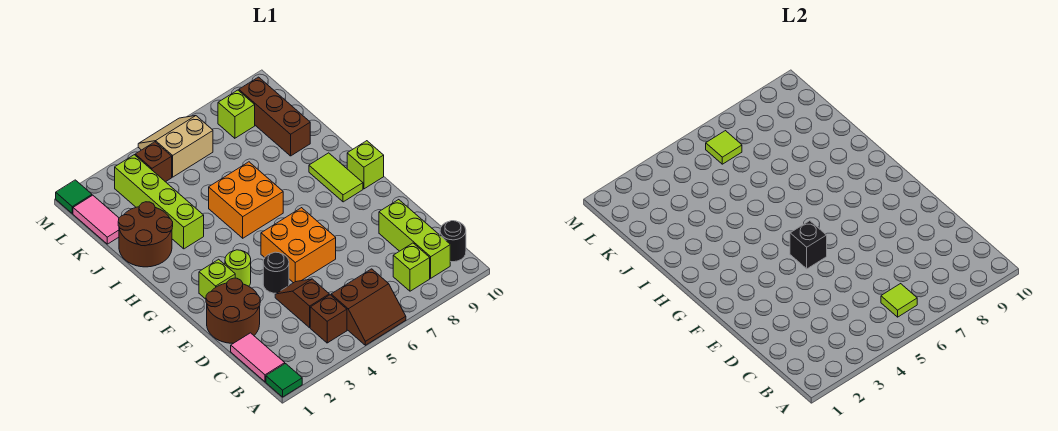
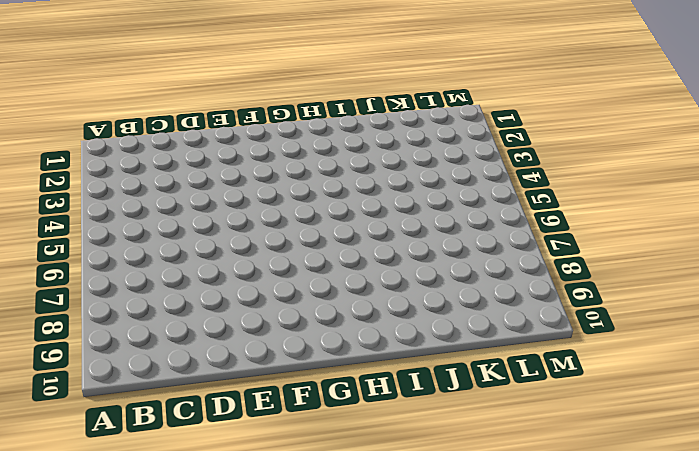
none -> green tile A1 level 1
none -> brown slope A5:B6 level 1 top B
none -> pink tile B1:C1 level 1

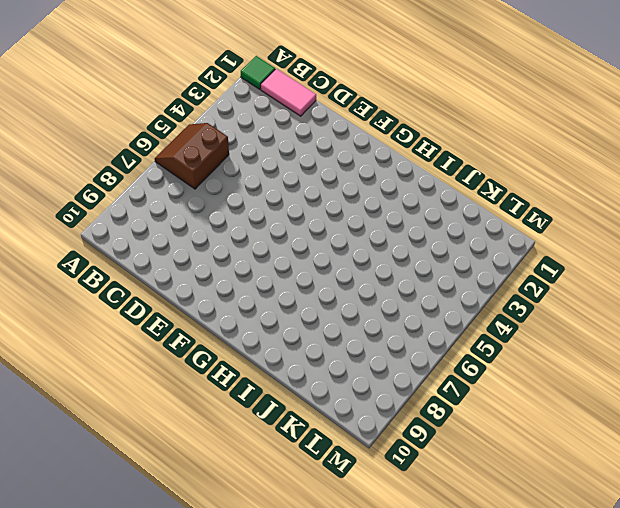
none -> brown brick B4 level 1
none -> lime brick B8 level 1
none -> lime brick B9:D9 level 1

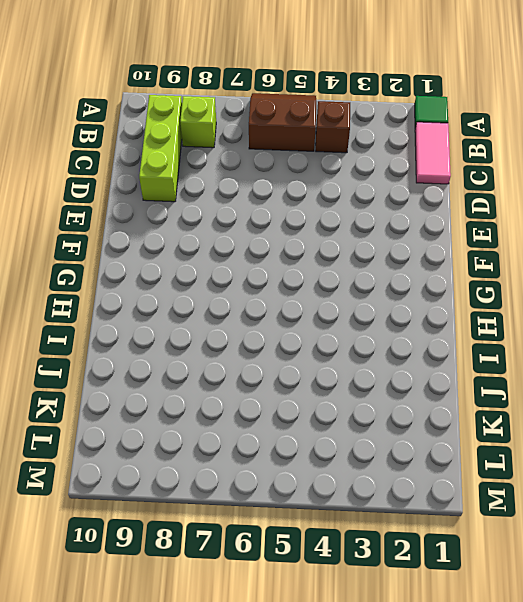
none -> black round brick B10 level 1
none -> brown slope C4:D4 level 1 top C
none -> brown round brick D1:E2 level 1

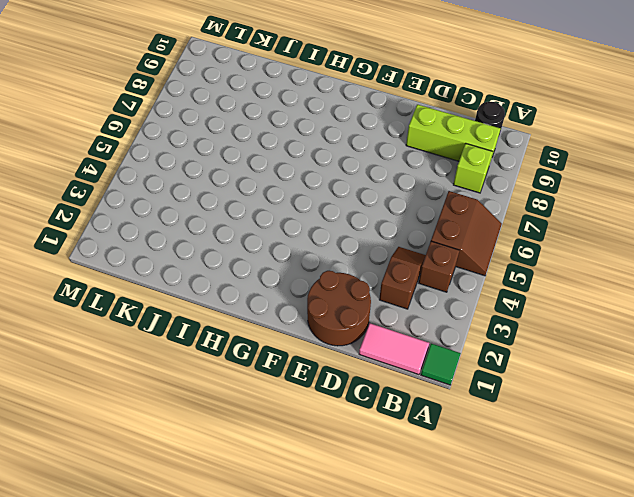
brown slope C3:C4 level 1 top 3 -> brown slope C4:D4 level 1 top C
none -> black round brick E4 level 1
none -> orange brick E5:F6 level 1
none -> lime brick F2 level 1

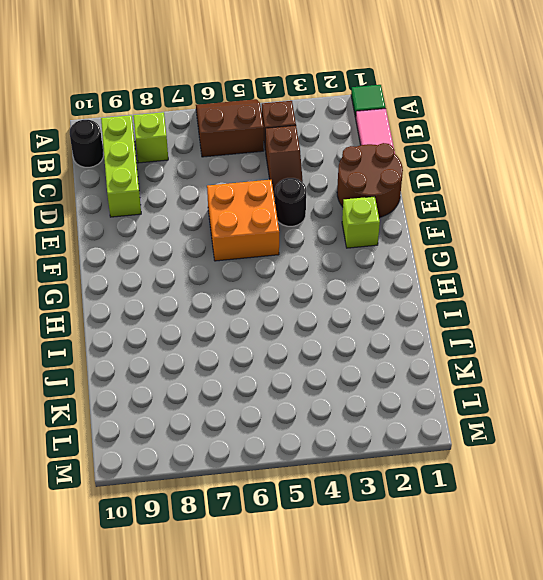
none -> lime round brick F3 level 1
none -> lime tile G9:H9 level 1
none -> lime brick G10 level 1

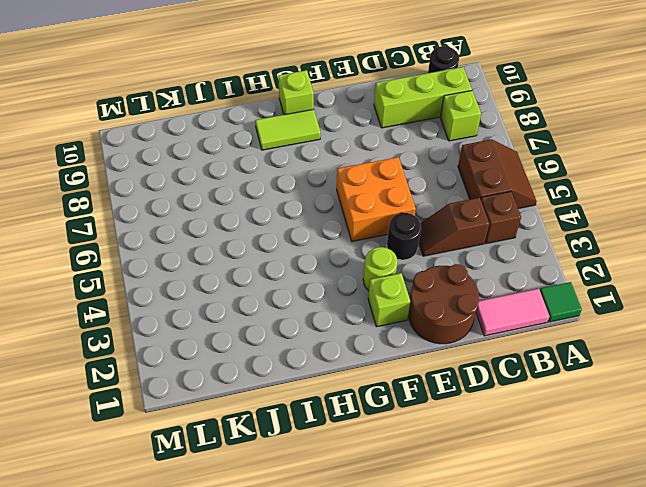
none -> orange brick H5:I6 level 1
none -> brown round brick I1:J2 level 1
none -> lime brick I3:L3 level 1

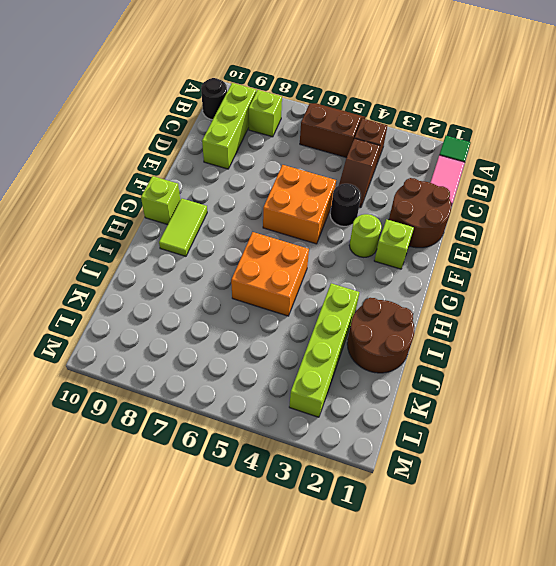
none -> brown brick J9:L9 level 1
none -> pink tile K1:L1 level 1
none -> brown brick L4 level 1

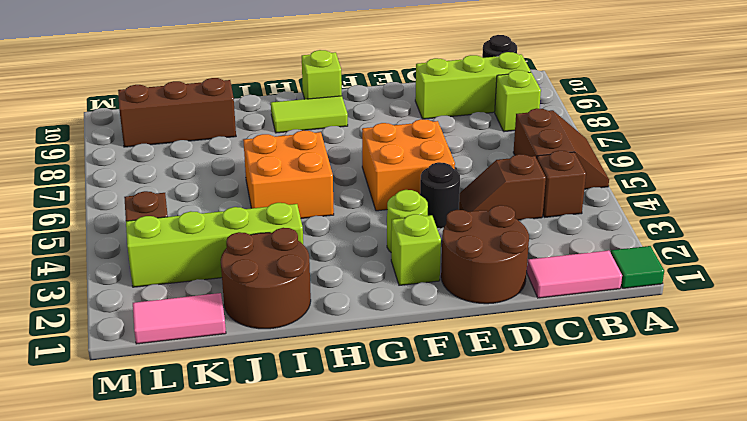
none -> tan slope L5:M6 level 1 top L
none -> lime brick L8 level 1
none -> green tile M1 level 1

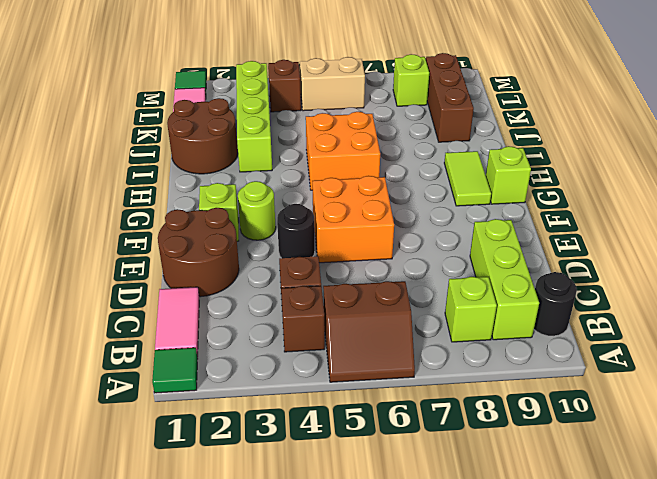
none -> lime tile B6 level 2
none -> black brick F5 level 2
none -> lime tile L6 level 2

